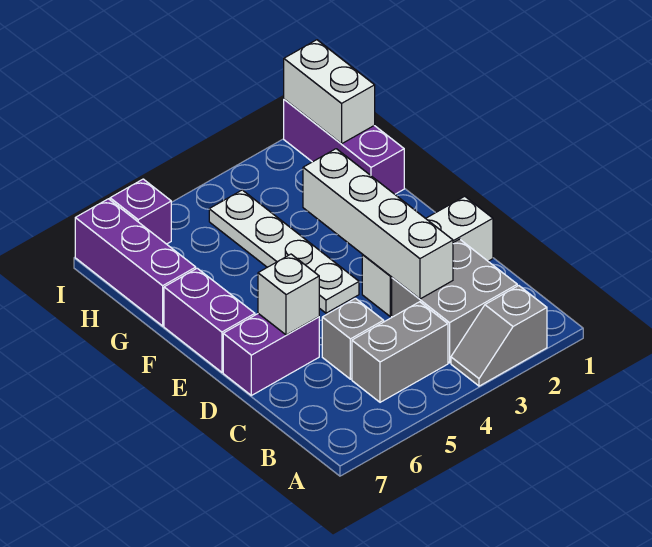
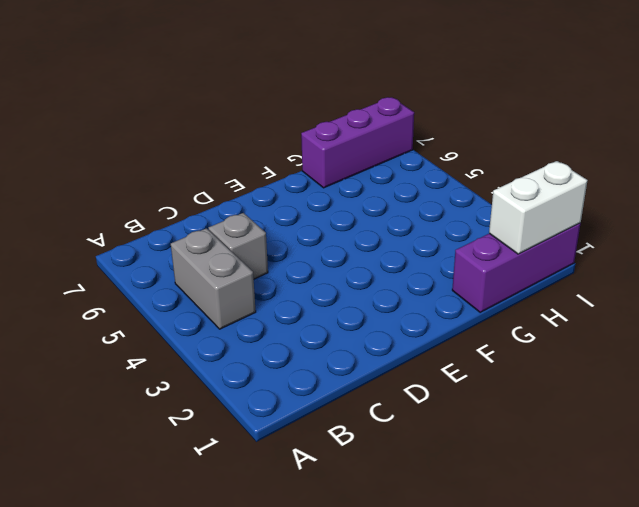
none -> grey slope A2:A3 level 1 top 2
none -> grey brick B2:C3 level 1
none -> white brick D1:D3 level 1

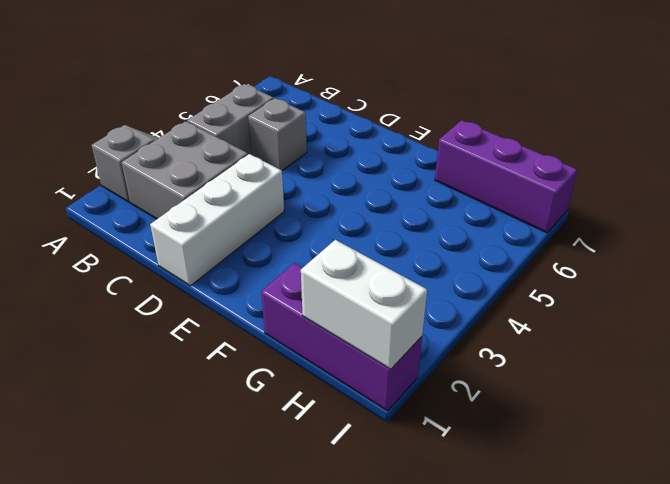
none -> purple brick D6:D7 level 1
none -> white plate E4:H4 level 1
none -> purple brick E7:F7 level 1

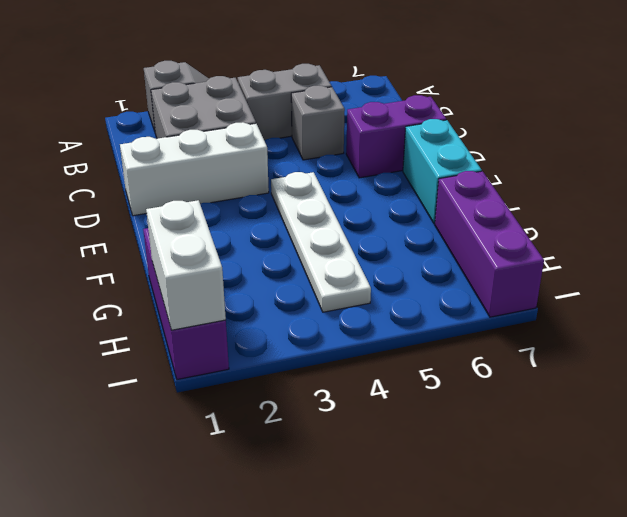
cyan brick E7:F7 level 1 -> purple brick E7:F7 level 1
none -> purple brick I6 level 1
none -> white brick C3:F3 level 2
none -> white brick D6 level 2

